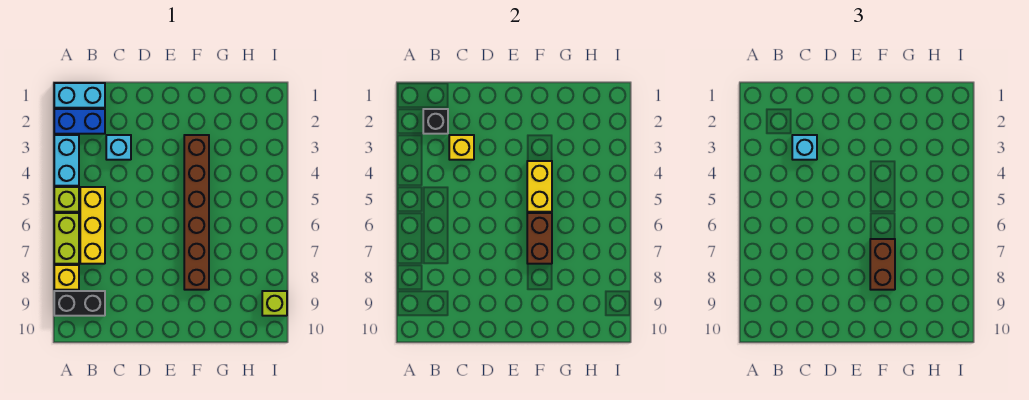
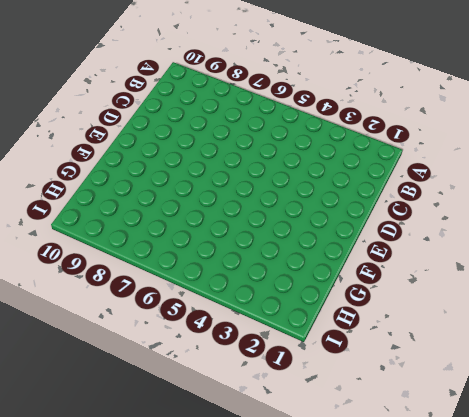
none -> cyan brick A1:B1 level 1
none -> blue brick A2:B2 level 1
none -> cyan brick A3:A4 level 1

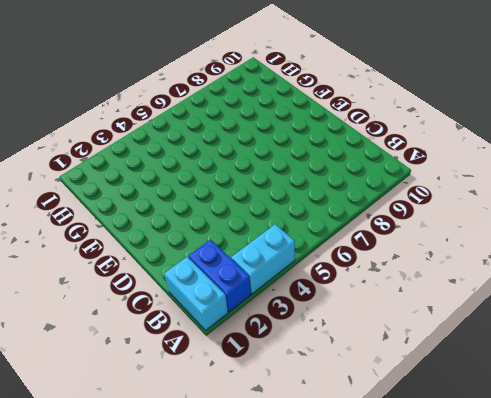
none -> lime brick A5 level 1
none -> lime brick A6:A7 level 1
none -> yellow brick A8 level 1

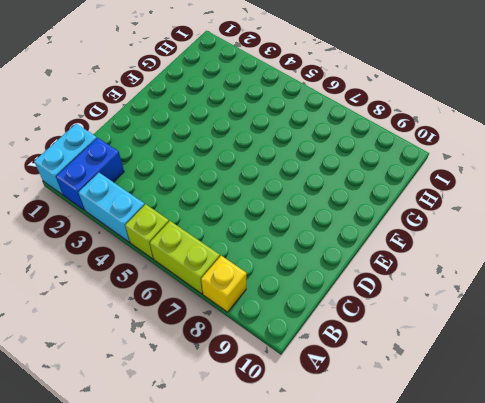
none -> black brick A9:B9 level 1
none -> yellow brick B5:B7 level 1
none -> cyan brick C3 level 1

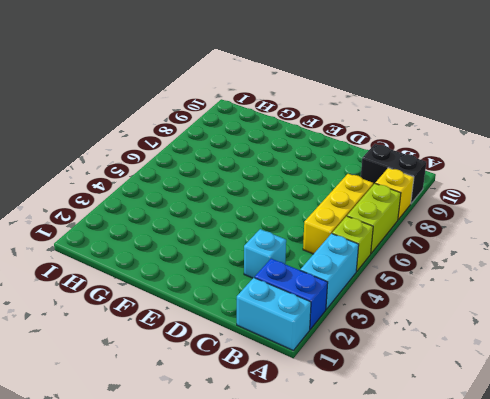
none -> brown brick F3:F8 level 1
none -> lime brick I9 level 1
none -> black brick B2 level 2

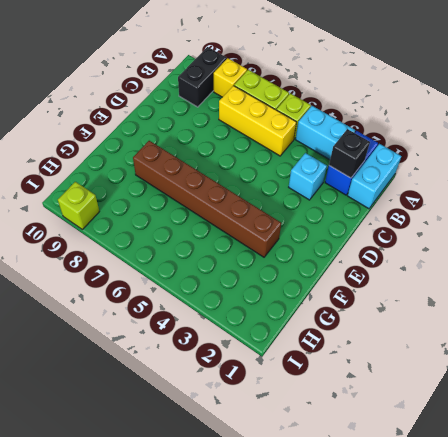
none -> yellow brick C3 level 2
none -> yellow brick F4:F5 level 2
none -> brown brick F6:F7 level 2

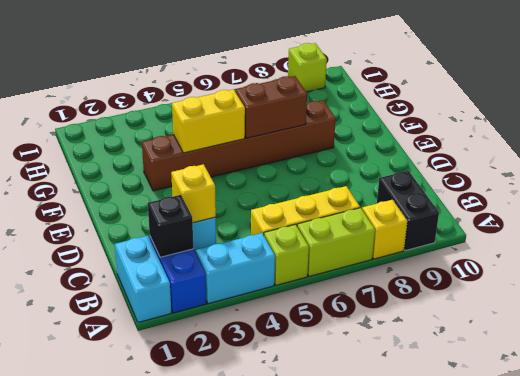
none -> cyan brick C3 level 3
none -> brown brick F7:F8 level 3

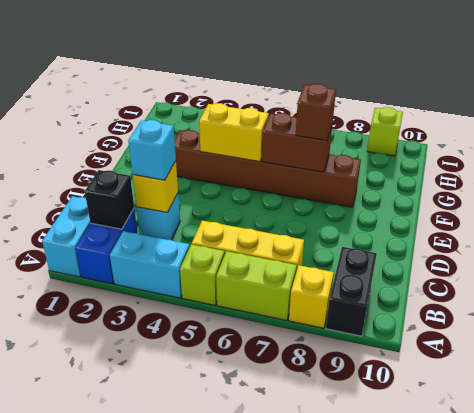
brown brick F7 level 3 -> brown brick F7:F8 level 3

